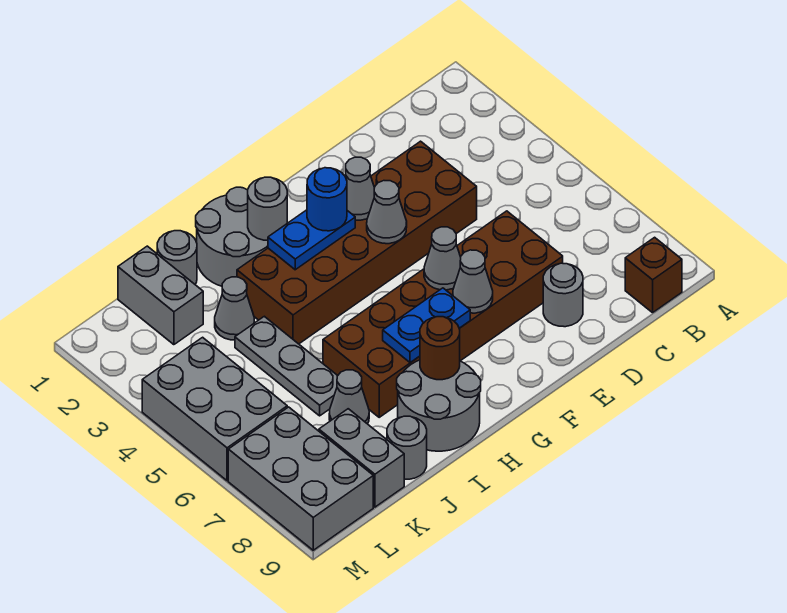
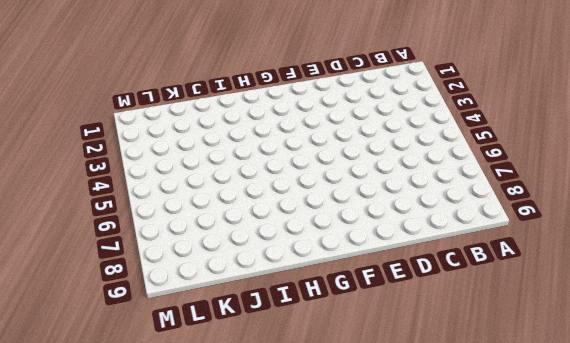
none -> brown brick B9 level 1
none -> brown brick D3:I4 level 1
none -> brown brick D6:I7 level 1

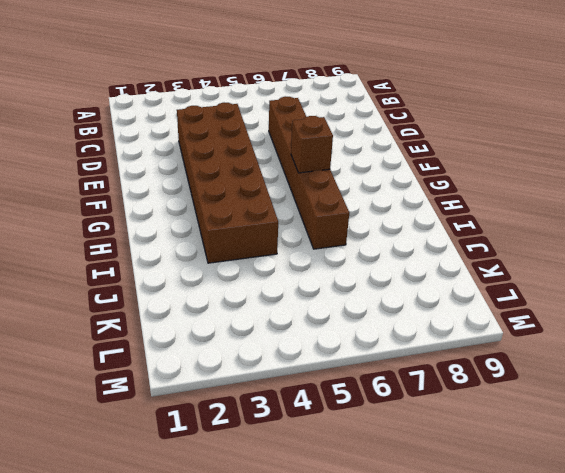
brown brick D6:I6 level 1 -> brown brick D6:I7 level 1
brown brick G6 level 2 -> brown brick B9 level 1
none -> grey round brick D8 level 1
none -> grey round brick H1:I2 level 1
none -> grey round brick H8:I9 level 1

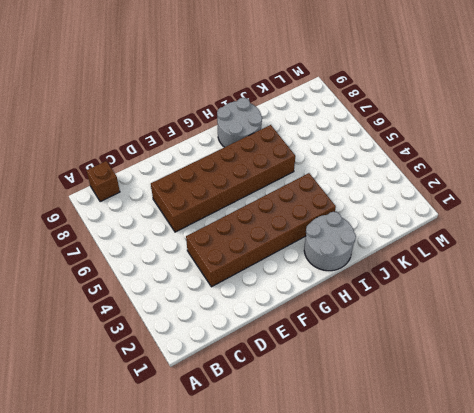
none -> grey round brick D8 level 1
none -> grey round brick J1 level 1
none -> grey cone J3 level 1

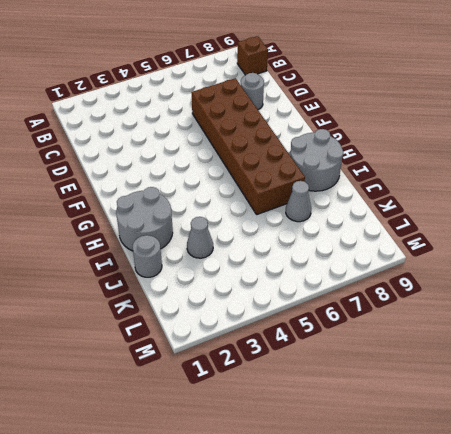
none -> brown brick D3:I4 level 1
none -> grey plate J4:J6 level 1
none -> grey round brick J9 level 1

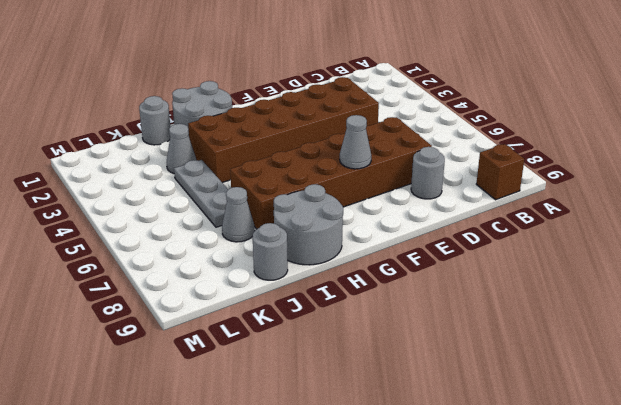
none -> grey brick K1:K2 level 1
none -> grey brick K8:K9 level 1
none -> grey brick L4:M6 level 1

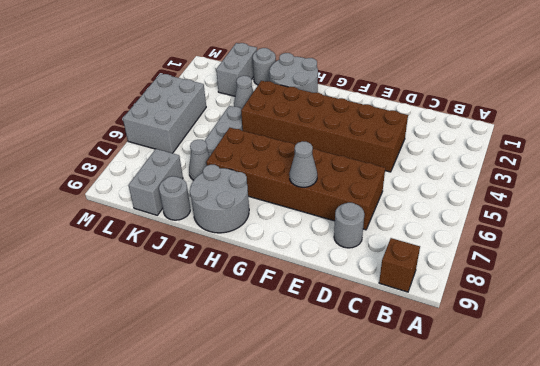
none -> grey brick L7:M9 level 1
none -> grey cone F3 level 2
none -> grey cone F4 level 2

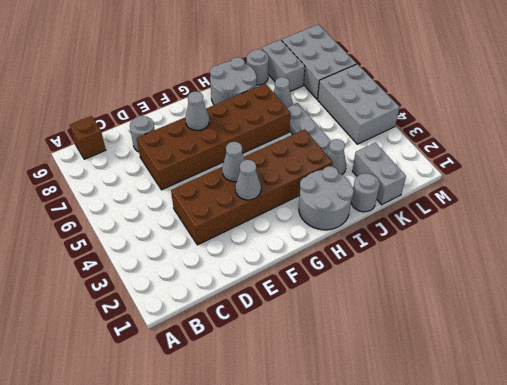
none -> grey cone F6 level 2
none -> blue plate G3:H3 level 2
none -> blue plate G7:H7 level 2

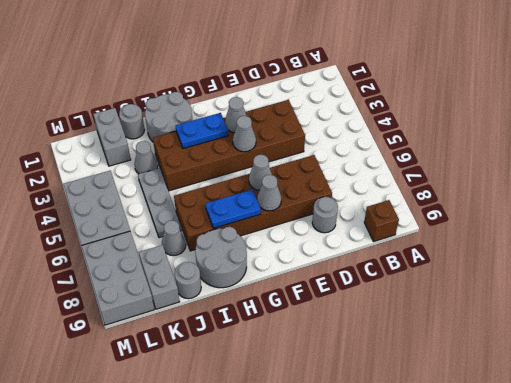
none -> grey round brick H2 level 2
none -> brown round brick H8 level 2
none -> blue round brick G3 level 3

